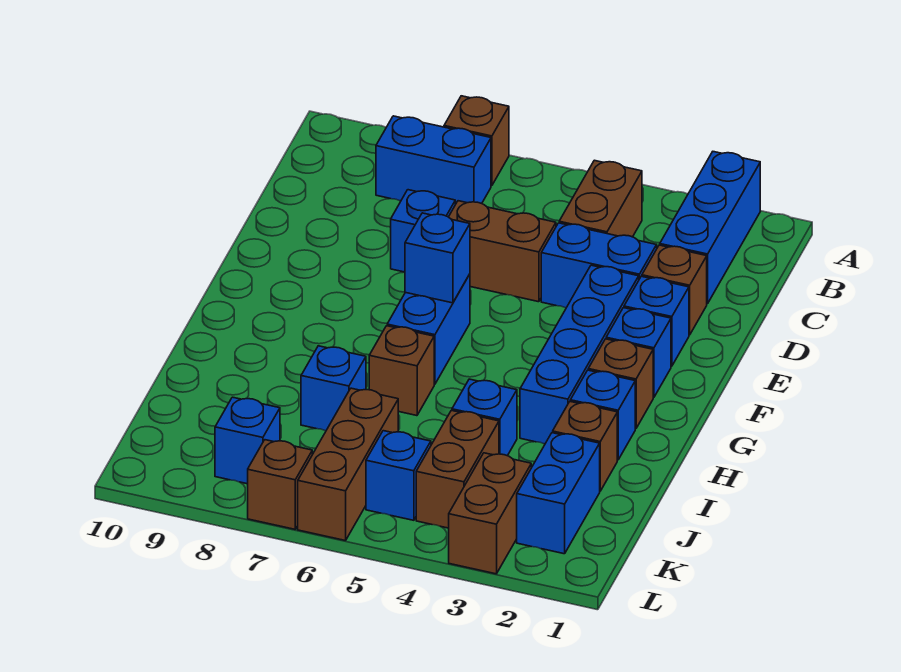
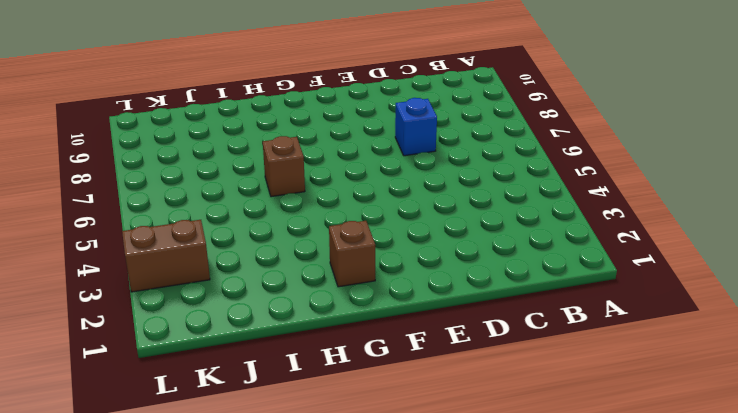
none -> blue brick A2:C2 level 1
none -> brown brick A7 level 1
none -> brown brick B4:C4 level 1

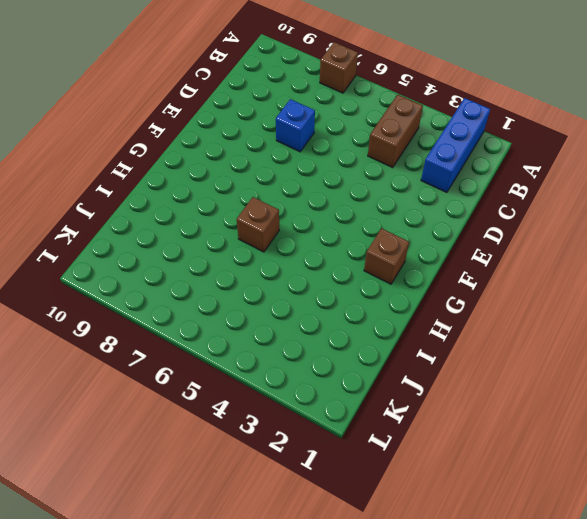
none -> blue brick B7:B8 level 1
none -> brown brick D2 level 1
none -> blue brick D3:D4 level 1

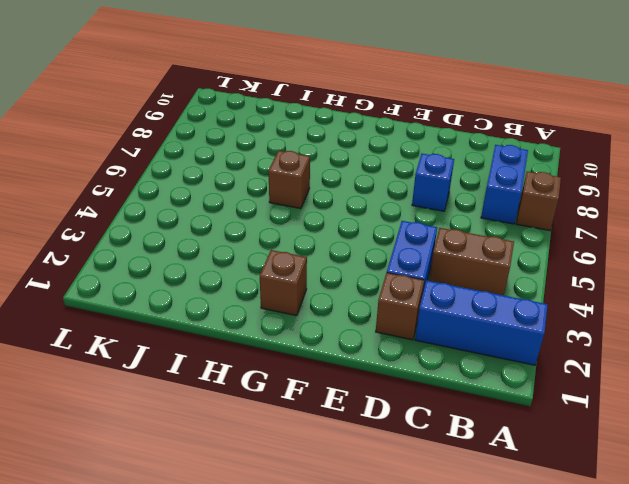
none -> brown brick D5:D6 level 1
none -> blue brick E2 level 1
none -> blue brick E3:H3 level 1

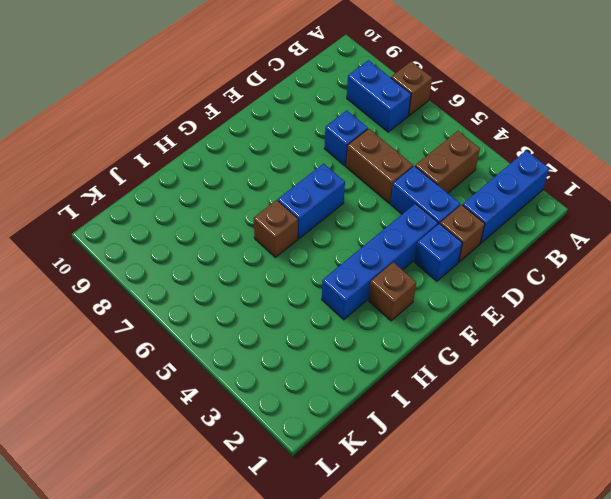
none -> blue brick F2 level 1
none -> blue brick H2 level 1
none -> brown brick I2 level 1

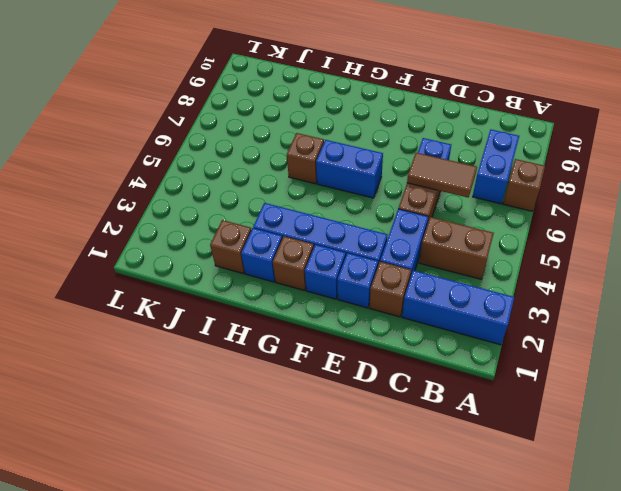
brown tile C6:D6 level 2 -> none
none -> blue brick I4 level 1
none -> blue brick I7 level 1
none -> blue brick J2:K2 level 1

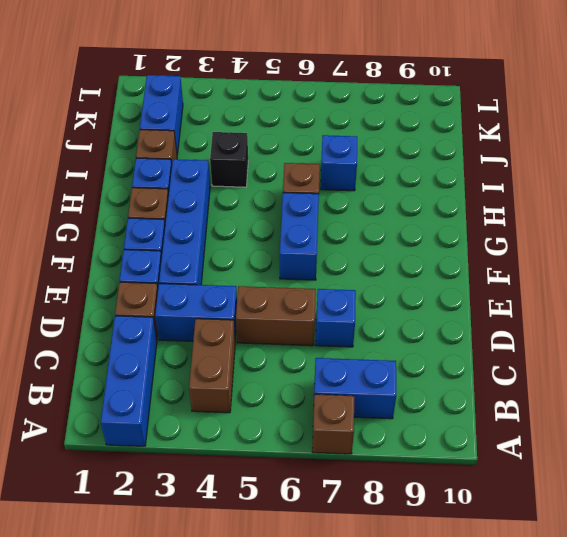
black brick I4 level 1 -> blue brick I4 level 1
none -> brown brick J4:K4 level 1
none -> brown brick J6:L6 level 1
none -> brown brick K3:L3 level 1

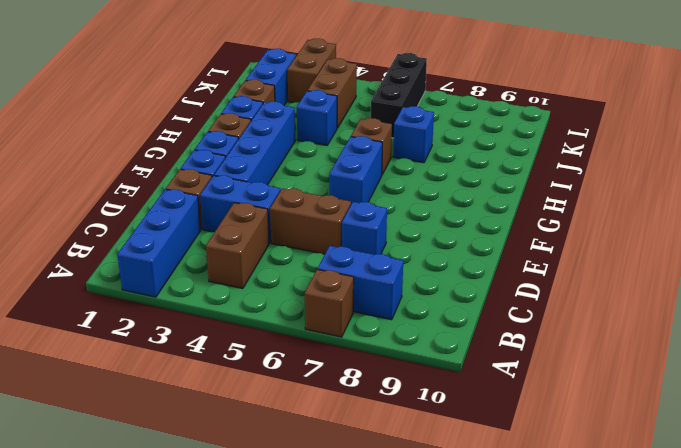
black brick J6:L6 level 1 -> brown brick J6:L6 level 1
none -> blue brick K5 level 1
none -> blue brick K8 level 1
none -> brown brick L7 level 1

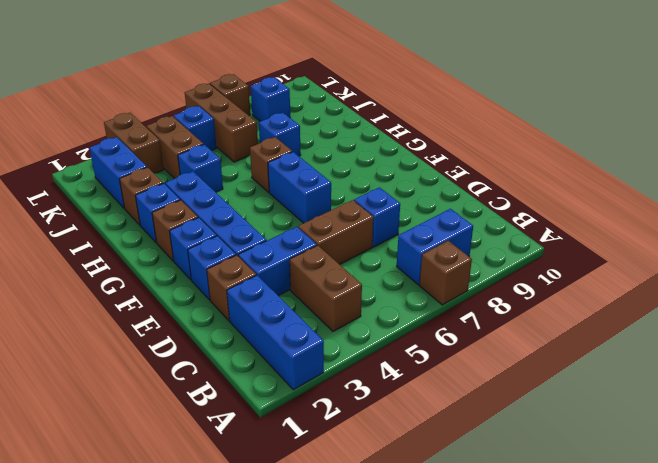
none -> blue brick F6 level 2

